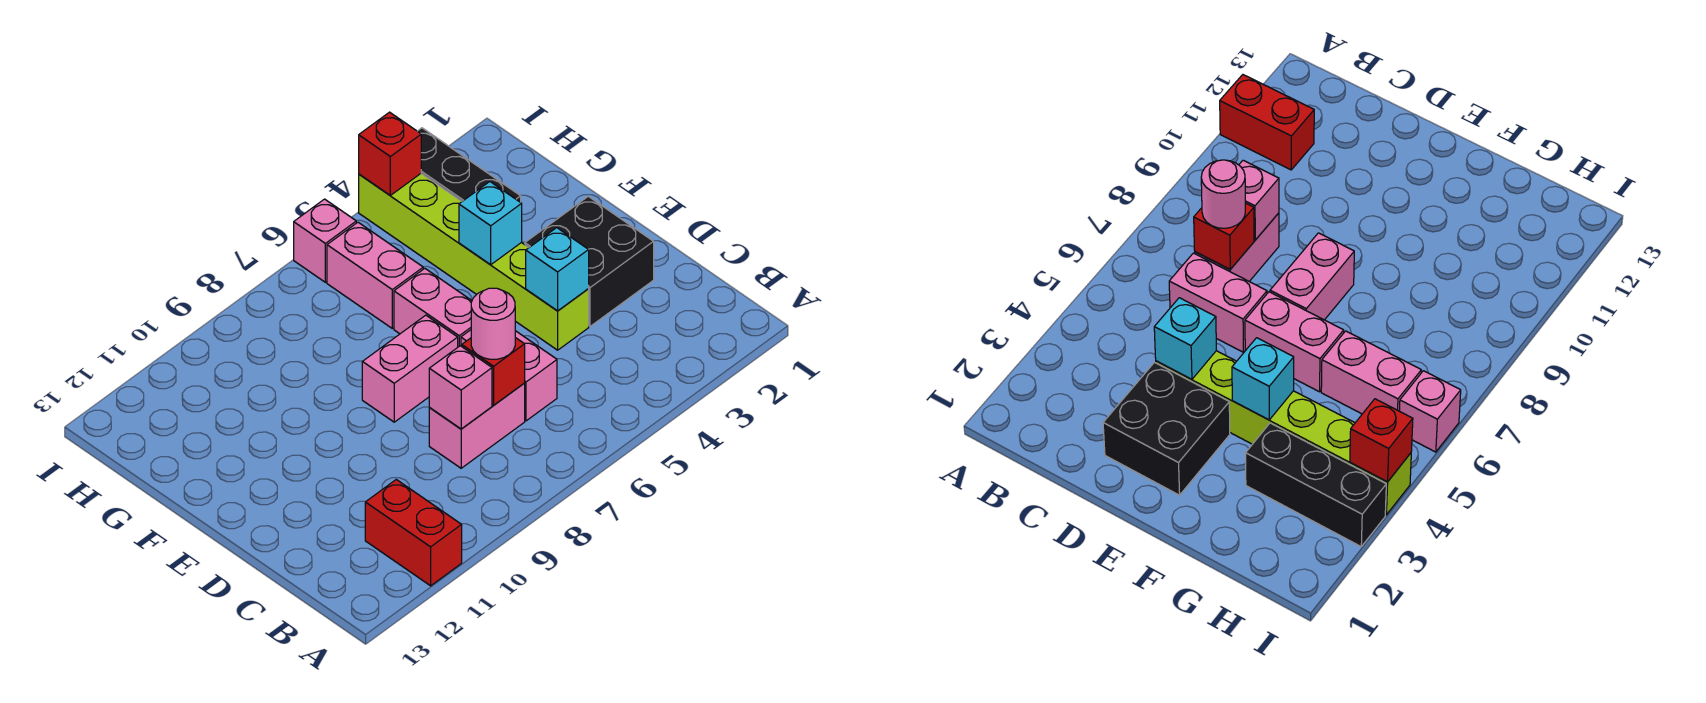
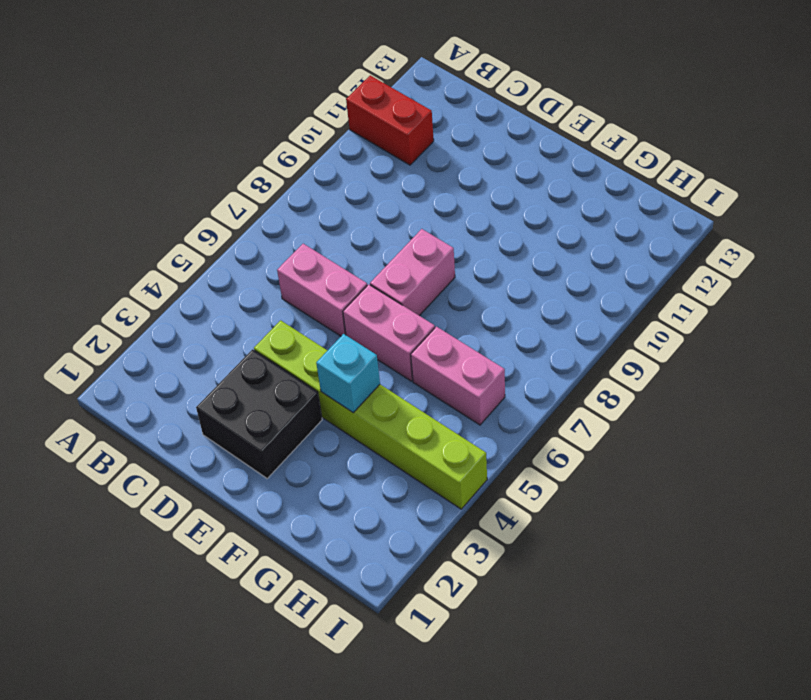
none -> pink brick C7:C8 level 1
none -> black brick G3:I3 level 1
none -> pink brick I6 level 1

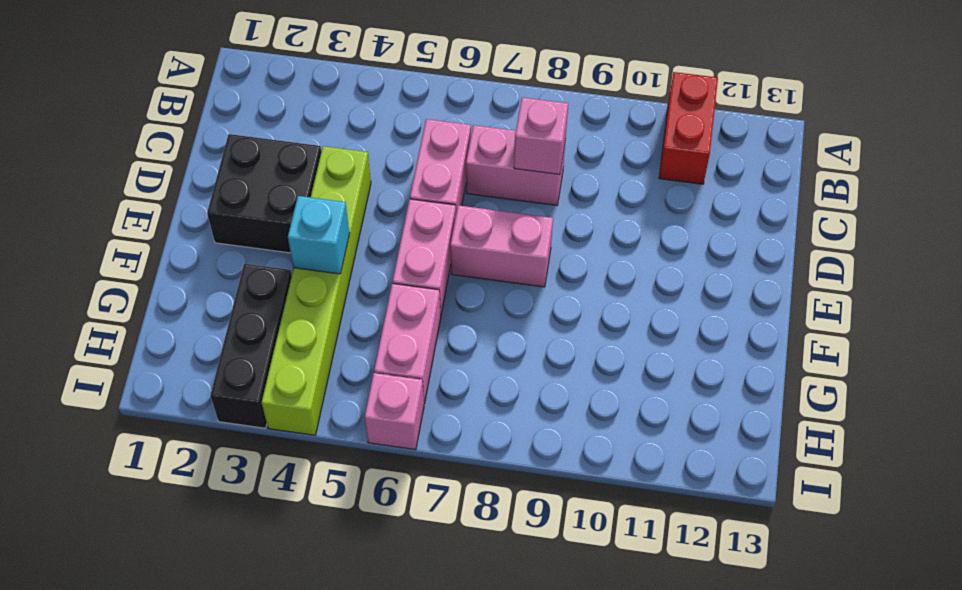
none -> red brick C7 level 2
none -> cyan brick D4 level 2
none -> red brick I4 level 2

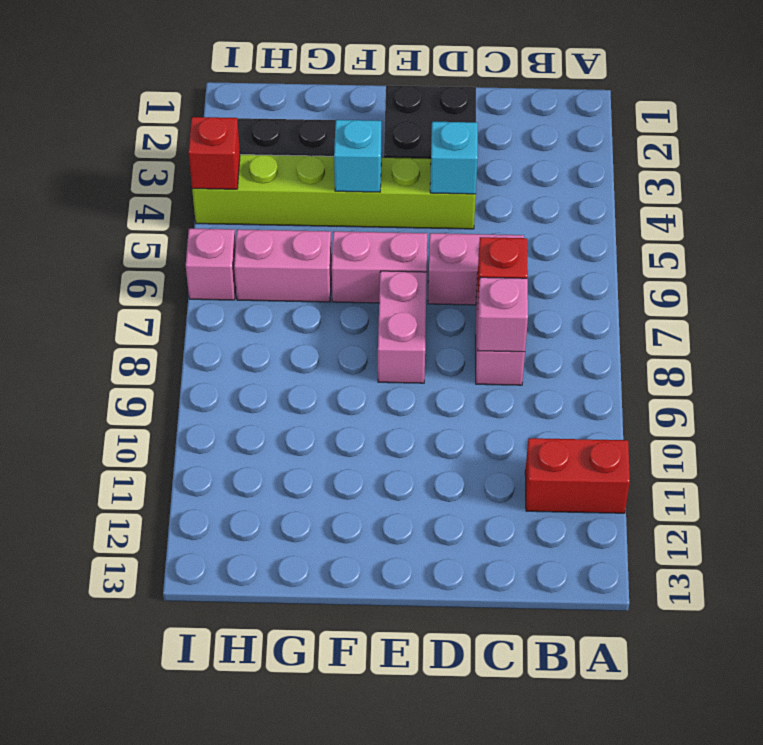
none -> pink round brick C7 level 3

